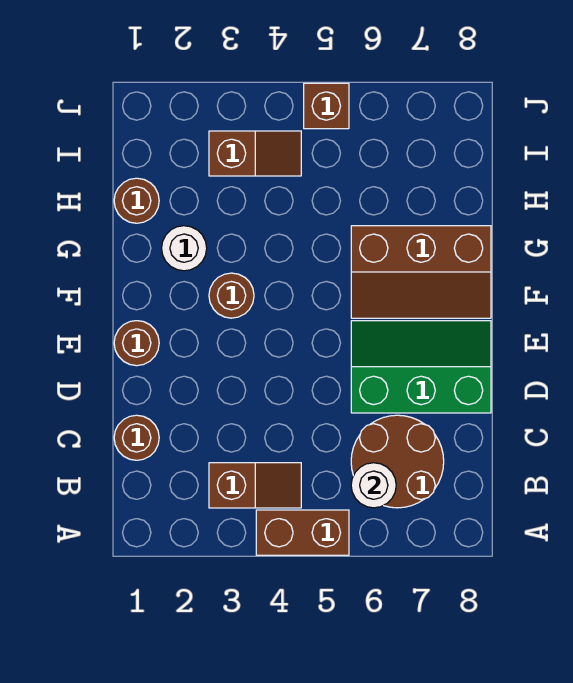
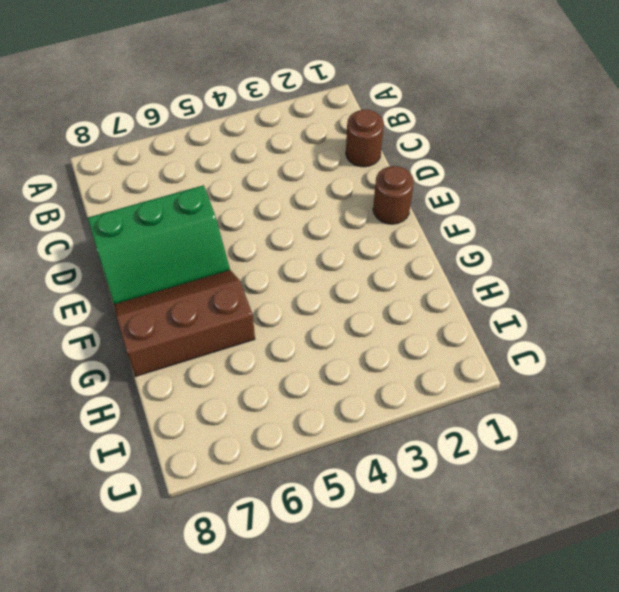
none -> brown brick A4:A5 level 1
none -> brown slope B3:B4 level 1 top 3
none -> brown round brick B6:C7 level 1

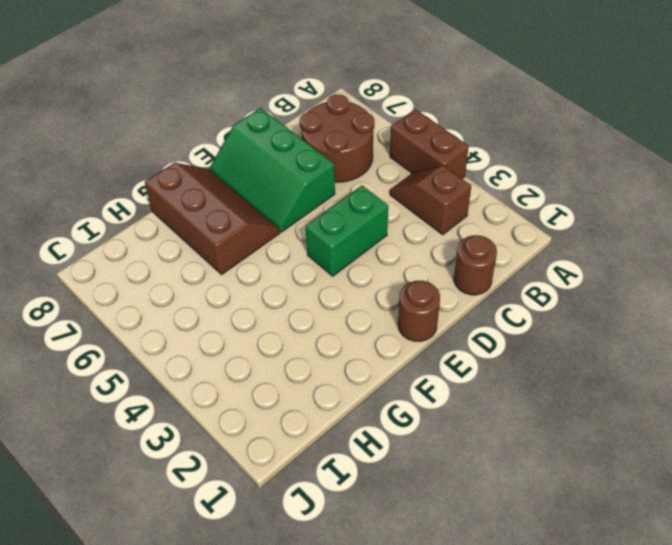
green brick D4:E4 level 1 -> none
none -> brown round brick F3 level 1
none -> white round brick G2 level 1
none -> brown round brick H1 level 1

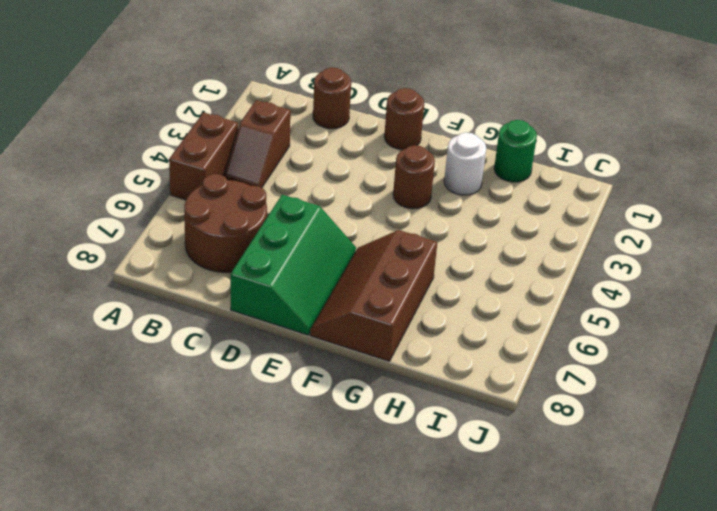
green round brick H1 level 1 -> brown round brick H1 level 1
none -> brown slope I3:I4 level 1 top 3
none -> brown brick J5 level 1
none -> white round brick B6 level 2

